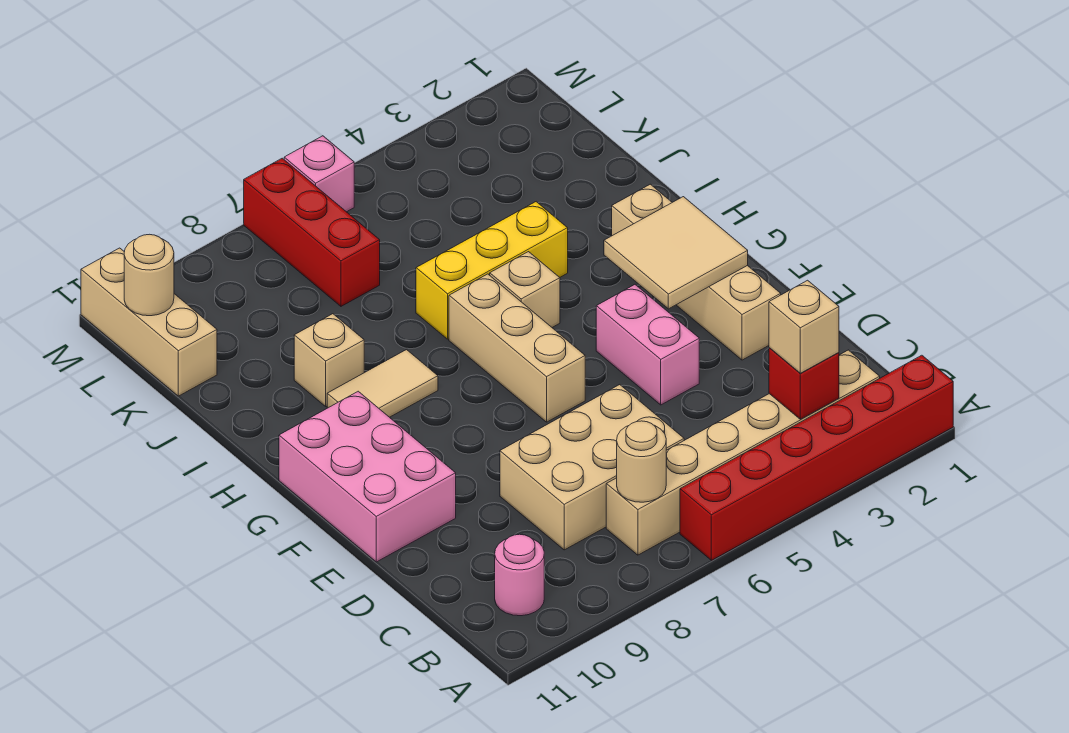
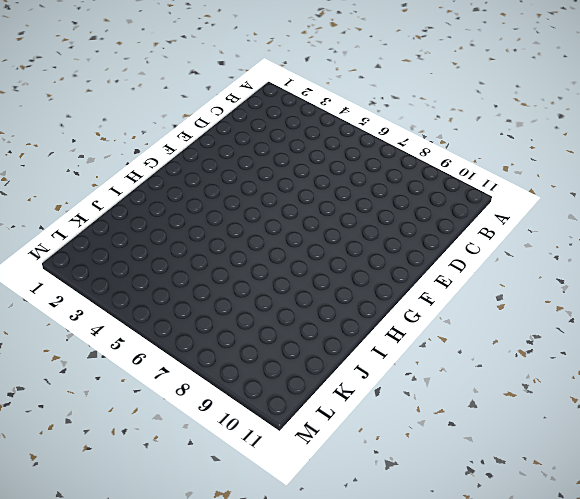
none -> red brick A1:A6 level 1
none -> tan brick B2:B7 level 1
none -> pink round brick B10 level 1

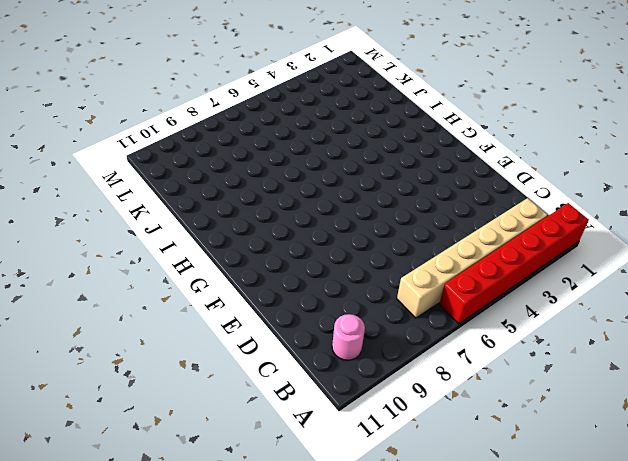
none -> tan brick C6:D8 level 1
none -> tan brick E2:H2 level 1
none -> pink brick E4:F4 level 1

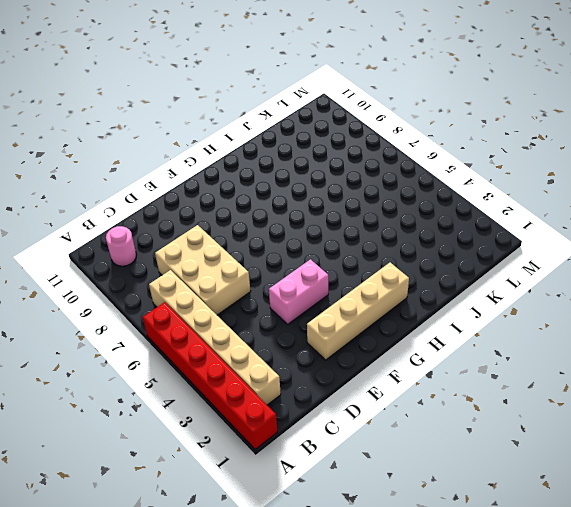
none -> pink brick E10:G11 level 1
none -> tan brick F6:H6 level 1
none -> tan brick H5 level 1

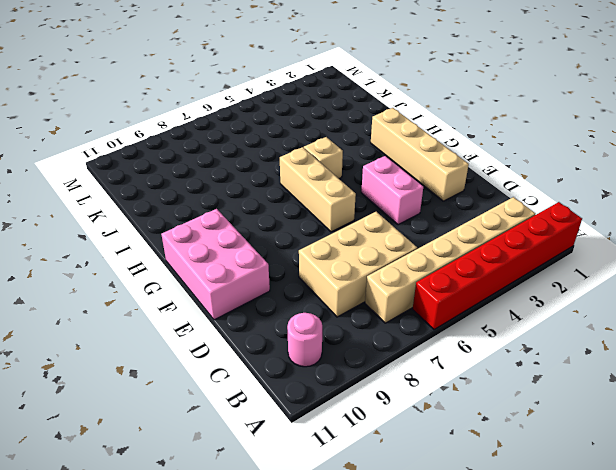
none -> tan tile H8:H9 level 1
none -> yellow brick I4:I6 level 1
none -> tan brick I9 level 1

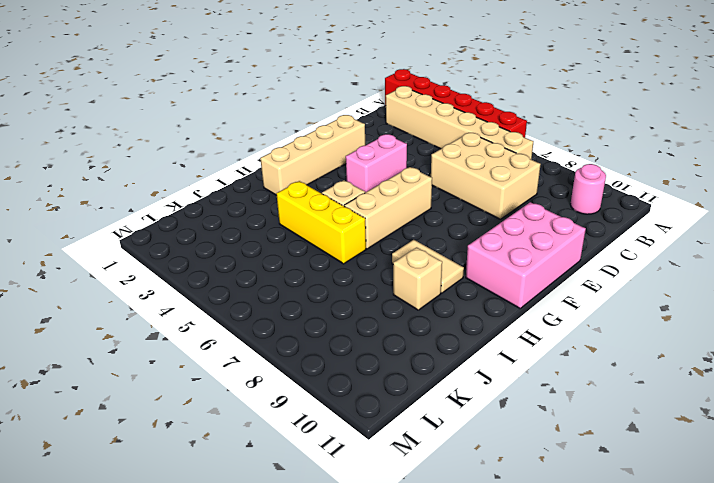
none -> red brick K7:M7 level 1
none -> tan brick K11:M11 level 1
none -> pink brick M6 level 1

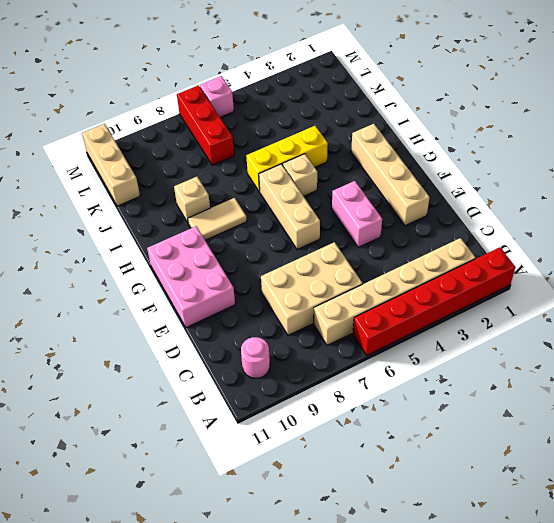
none -> red brick B3 level 2
none -> tan round brick B7 level 2
none -> tan tile F2:G3 level 2

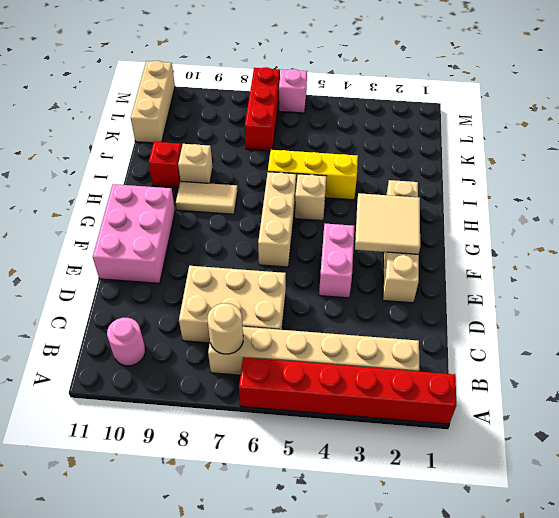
red brick I10 level 1 -> red brick B3 level 2
none -> tan round brick L11 level 2
none -> tan brick B3 level 3

